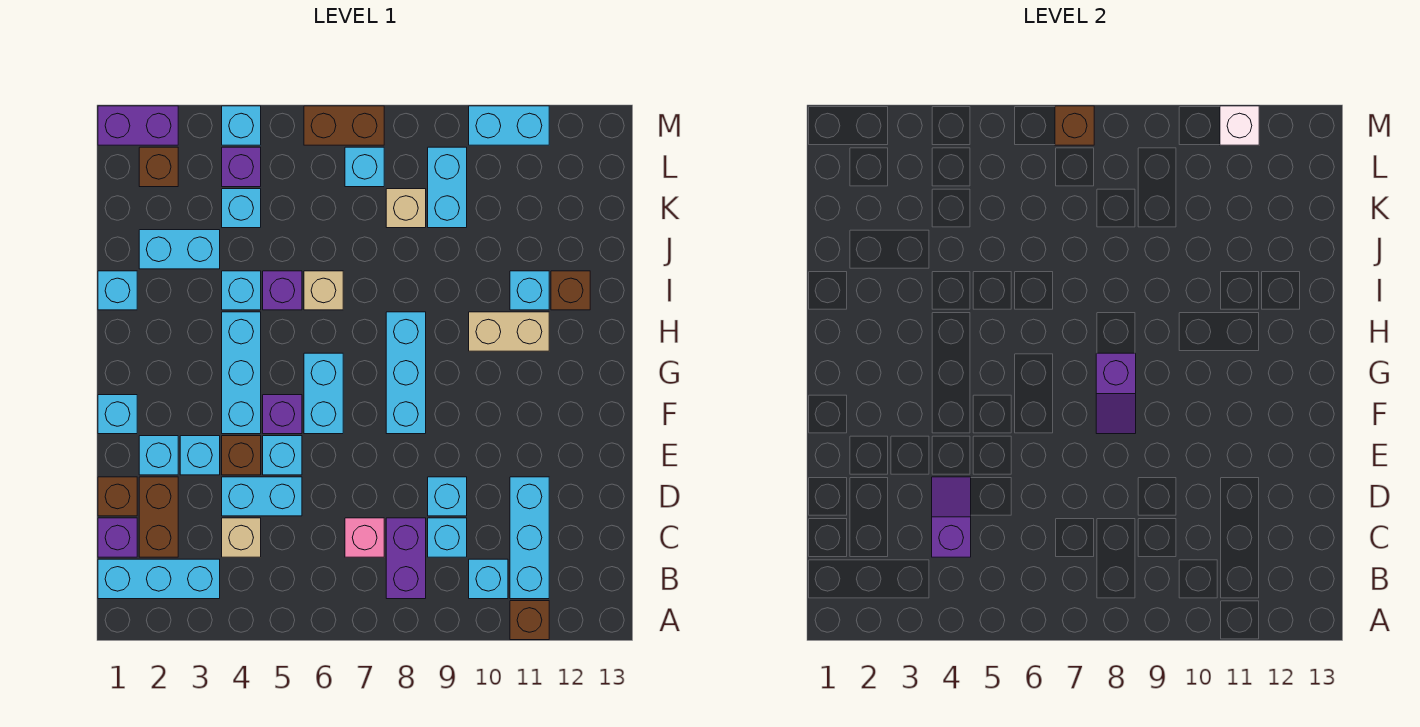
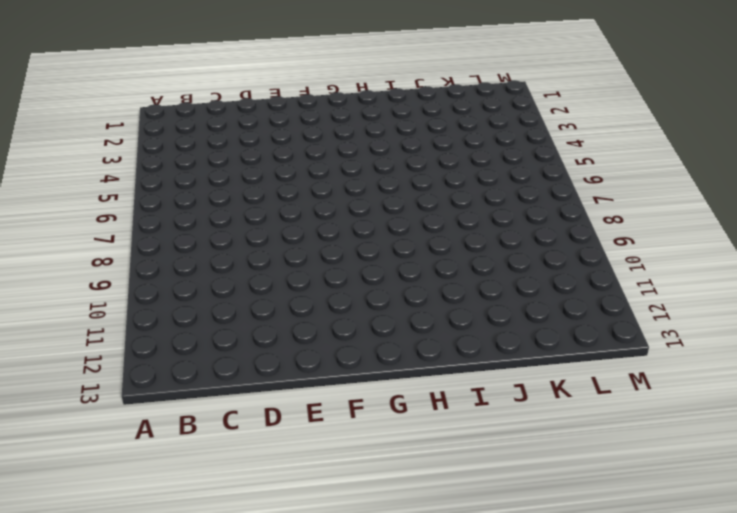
none -> brown brick A11 level 1
none -> cyan brick B1:B3 level 1
none -> purple brick B8:C8 level 1
none -> cyan brick B10 level 1

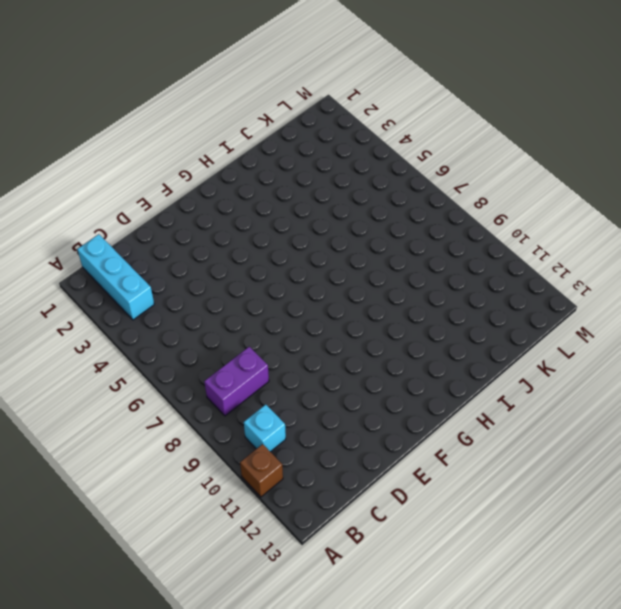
none -> cyan brick B11:D11 level 1
none -> purple brick C1 level 1
none -> brown brick C2:D2 level 1
none -> tan brick C4 level 1

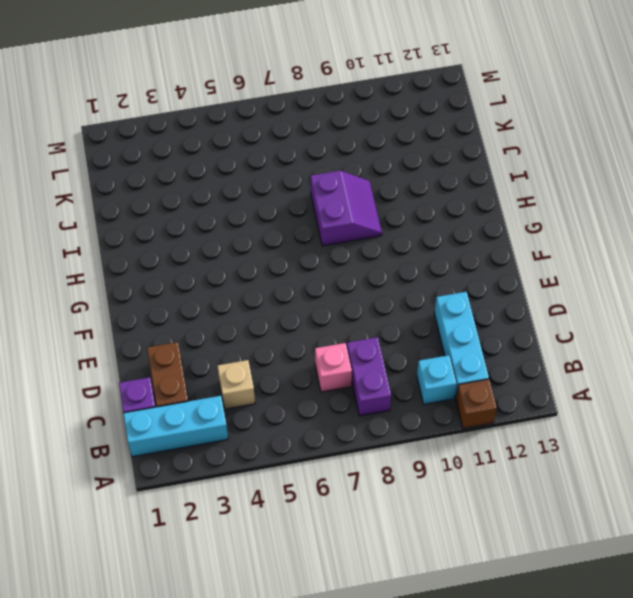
purple slope H8:I9 level 1 top 8 -> cyan brick F8:H8 level 1
none -> cyan brick C9 level 1
none -> brown brick D1 level 1
none -> cyan brick D4:D5 level 1
none -> cyan brick D9 level 1

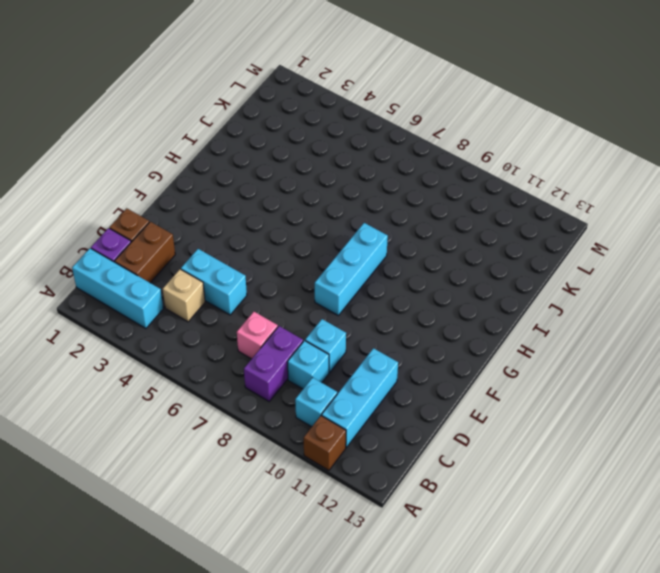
none -> cyan brick E2 level 1
none -> cyan brick E3 level 1
none -> brown brick E4 level 1
none -> cyan brick E5 level 1

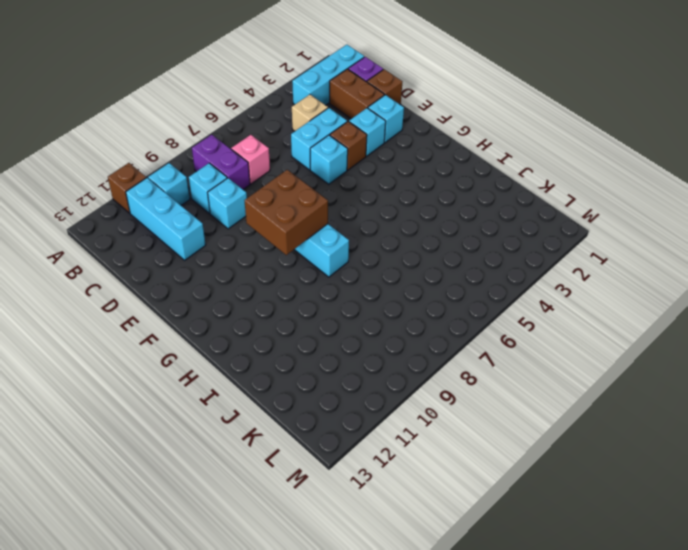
brown brick F8:G9 level 2 -> purple slope F8:G8 level 2 top G
none -> cyan brick F1 level 1
none -> cyan brick F4:H4 level 1
none -> purple brick F5 level 1
none -> cyan brick F6:G6 level 1

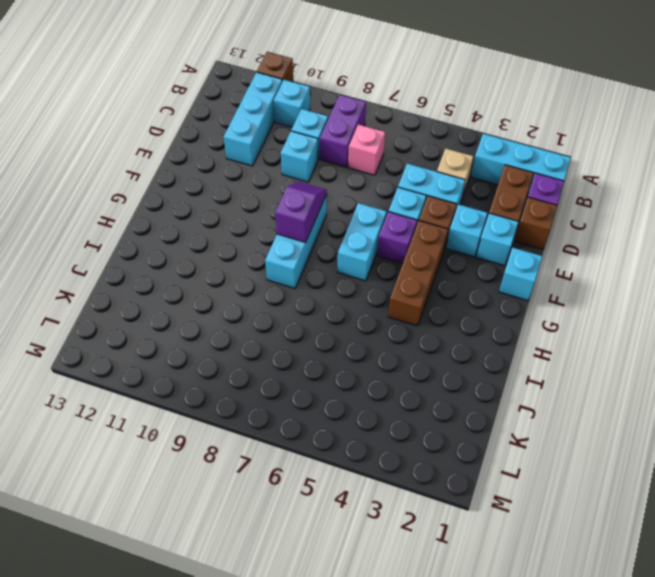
brown brick F4:H4 level 1 -> cyan brick F4:H4 level 1
none -> tan brick H10:H11 level 1
none -> cyan brick I1 level 1
none -> cyan brick I4 level 1
none -> purple brick I5 level 1

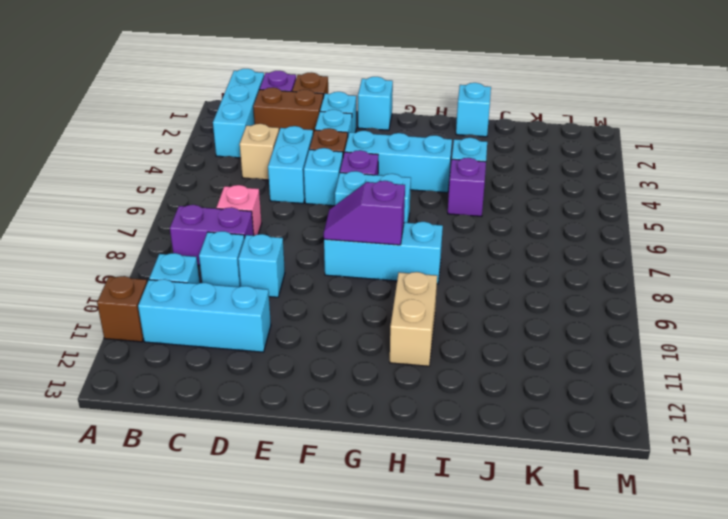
none -> tan brick I6 level 1
none -> cyan brick I11 level 1
none -> brown brick I12 level 1
none -> cyan brick J2:J3 level 1

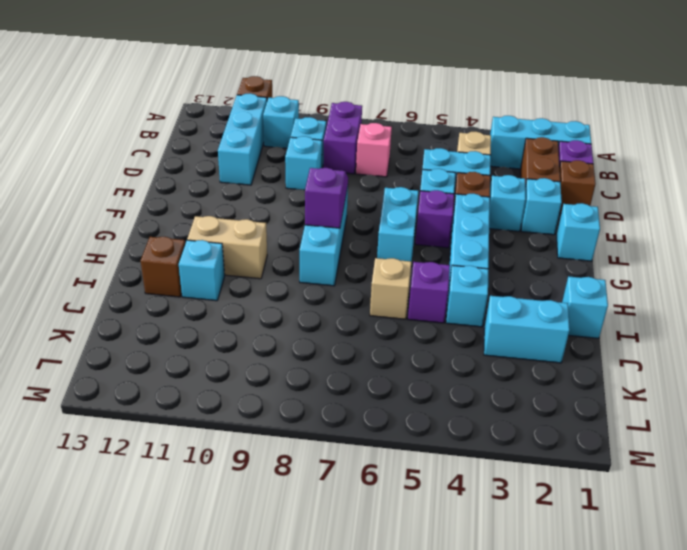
none -> cyan brick K4 level 1
none -> tan brick K8 level 1
none -> cyan brick K9:L9 level 1
none -> brown brick L2 level 1

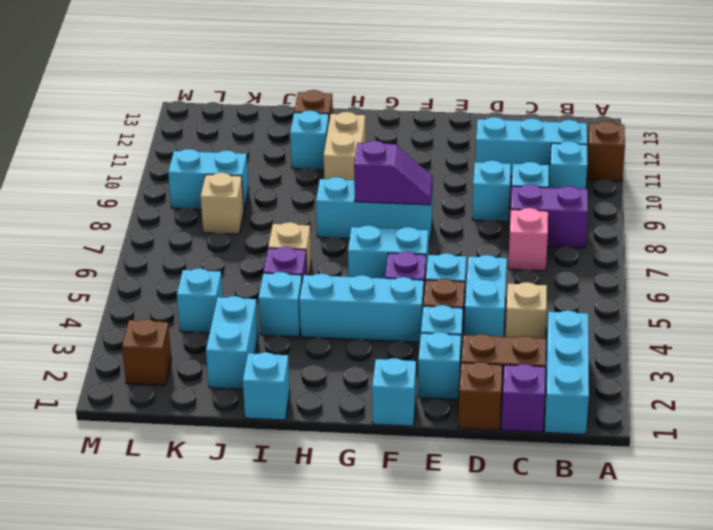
none -> purple brick L4 level 1
none -> cyan brick L7 level 1
none -> purple brick M1:M2 level 1
none -> cyan brick M4 level 1

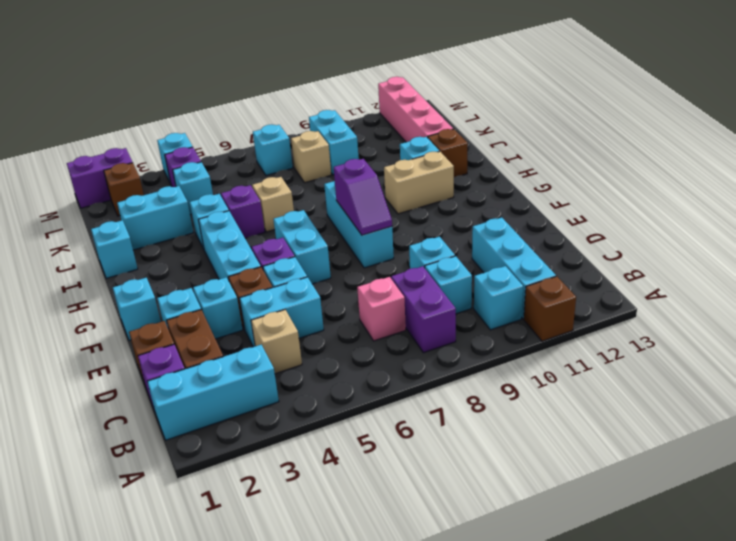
pink brick J12:M12 level 1 -> none
none -> brown brick M6:M7 level 1
none -> cyan brick M10:M11 level 1
none -> purple slope C4:D4 level 2 top C
none -> brown brick M7 level 2

